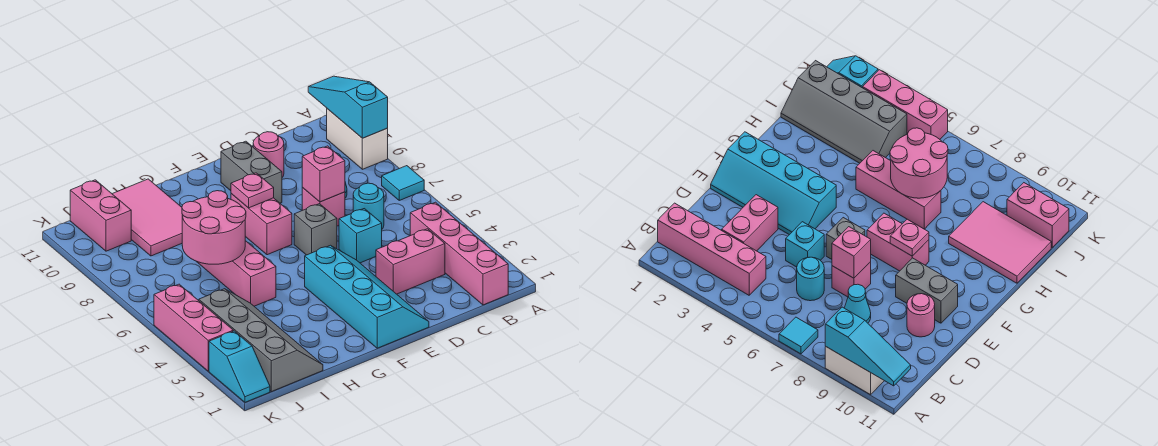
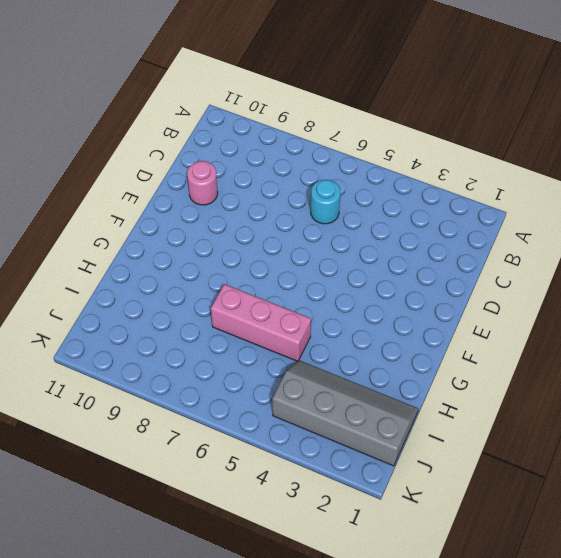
none -> cyan tile A7 level 1
none -> white brick A9:A10 level 1
none -> pink brick B1:B4 level 1

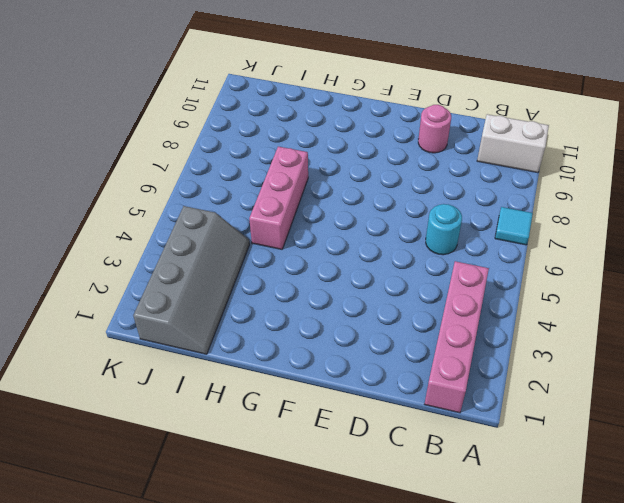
white brick A10:B10 level 1 -> white brick A9:A10 level 1
none -> pink brick C3:D3 level 1
none -> cyan cone C8 level 1
none -> cyan brick D5 level 1

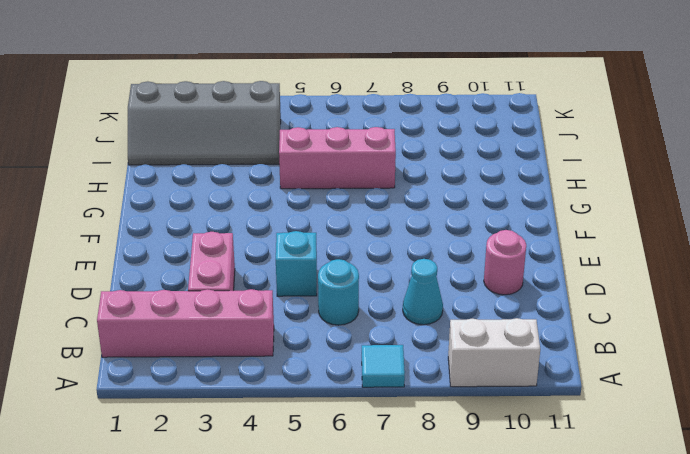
none -> pink brick D7 level 1
none -> cyan slope E1:F4 level 1 top F
none -> grey brick E6 level 1

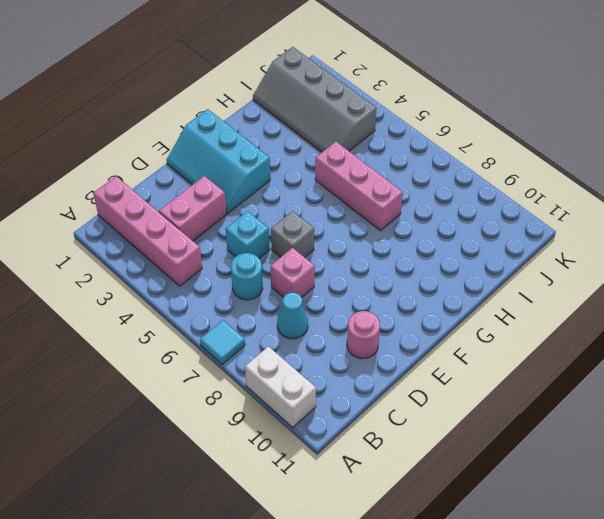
cyan slope E1:F3 level 1 top F -> cyan slope E1:F4 level 1 top F
none -> grey brick E9:E10 level 1
none -> pink brick F7:F8 level 1
none -> pink tile H9:I11 level 1

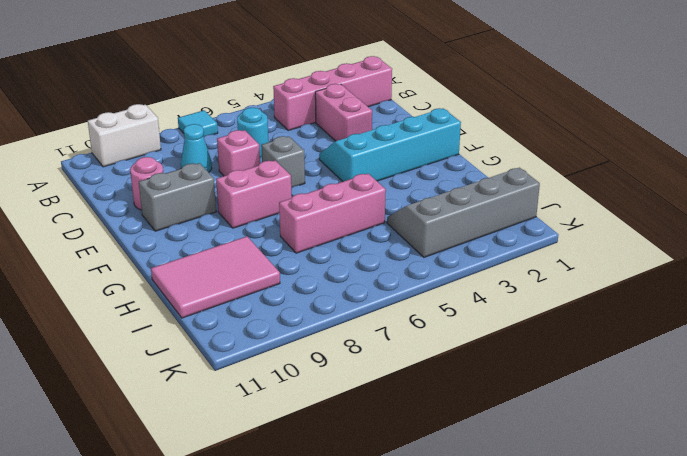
none -> cyan brick D5 level 1
none -> pink brick J10:J11 level 1
none -> cyan slope K1:K2 level 1 top 2

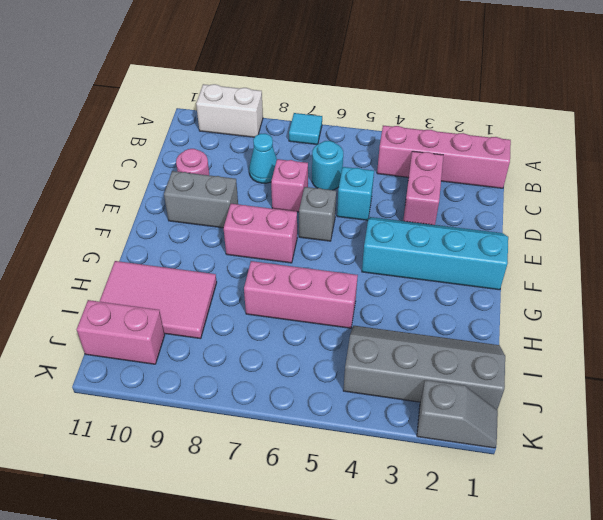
grey slope K1:K2 level 1 top 2 -> cyan slope K1:K2 level 1 top 2
none -> pink brick K3:K5 level 1
none -> cyan slope A9:A11 level 2 top 9
none -> pink brick D7 level 2

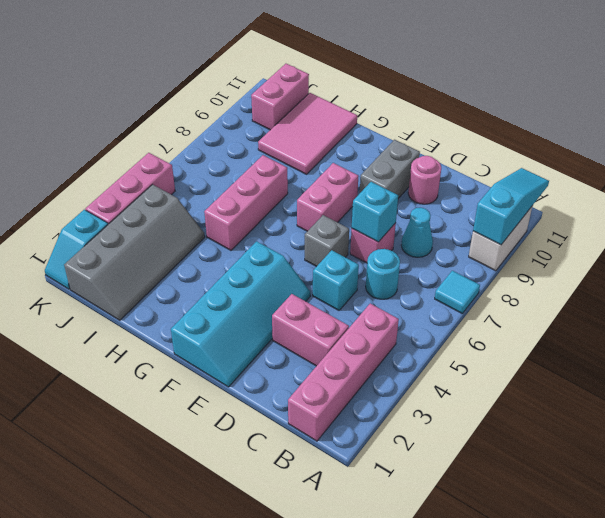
cyan brick D7 level 2 -> pink brick D7 level 2
none -> pink plate F8 level 2
none -> pink round brick H6:I7 level 2

